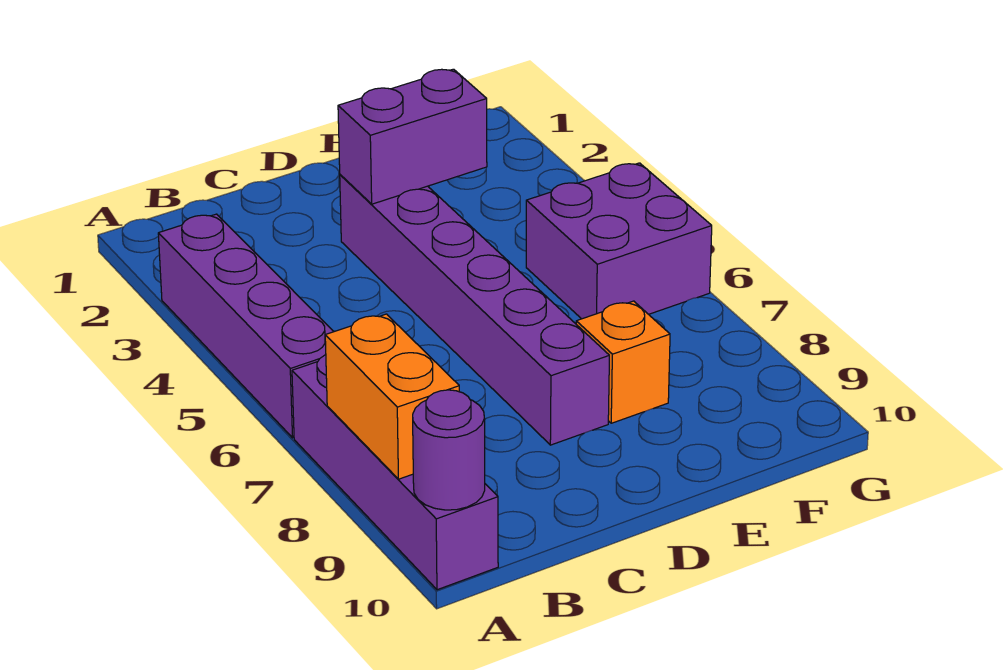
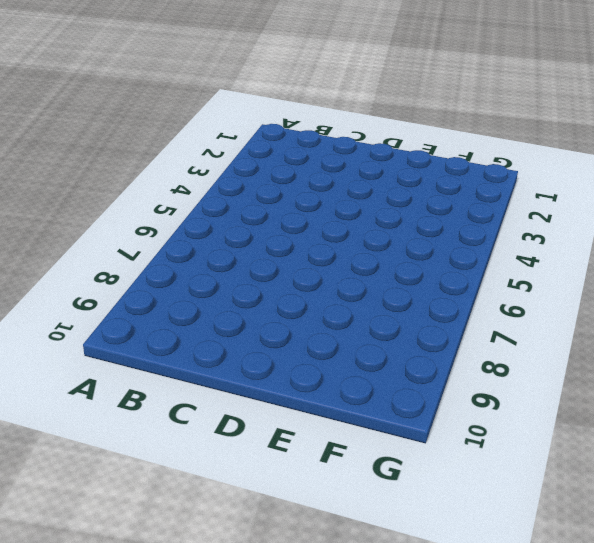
none -> purple brick A3:A6 level 1
none -> purple brick A7:A10 level 1

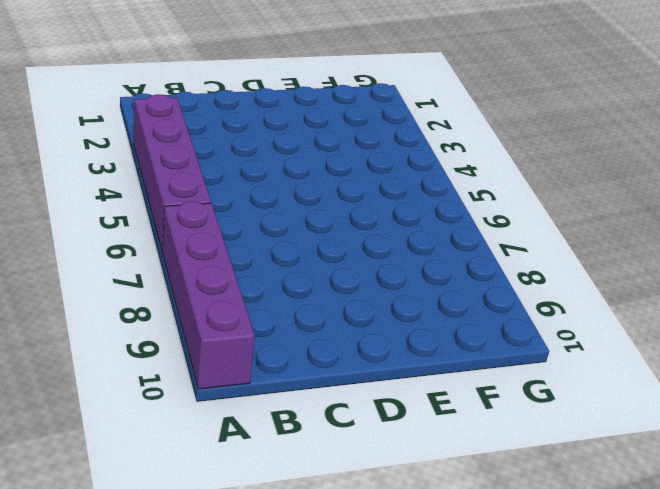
none -> purple brick D3:D8 level 1
none -> orange brick E8 level 1

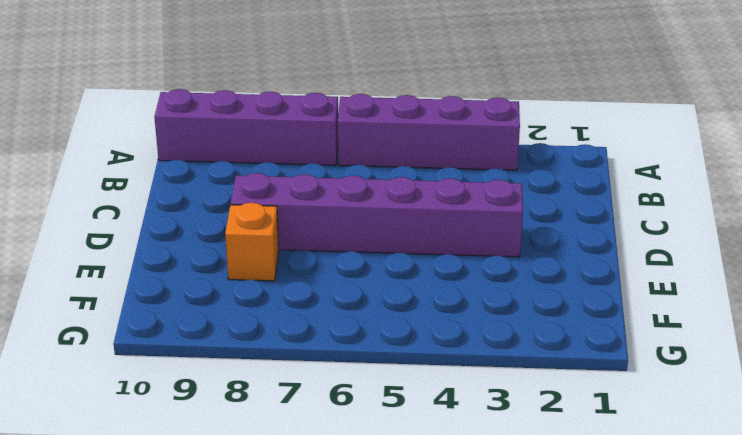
none -> purple brick F5:G6 level 1
none -> orange brick A8:A9 level 2

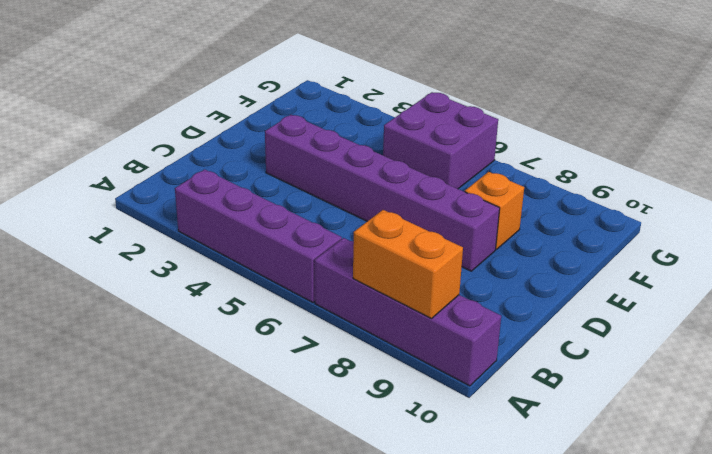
none -> purple round brick A10 level 2
none -> purple brick D3:E3 level 2

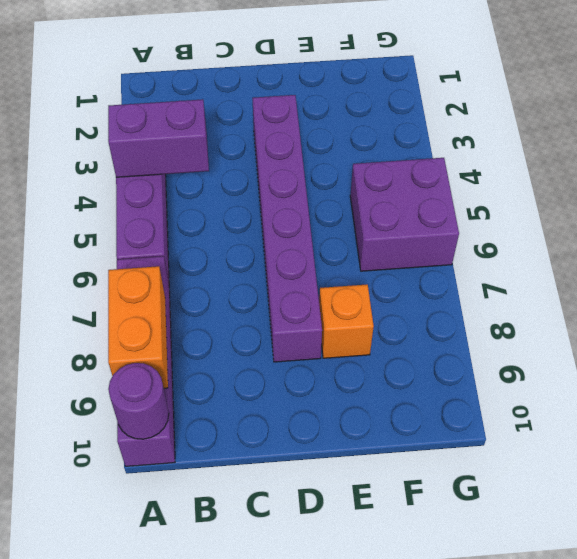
purple brick A4:B4 level 2 -> purple brick D3:E3 level 2

